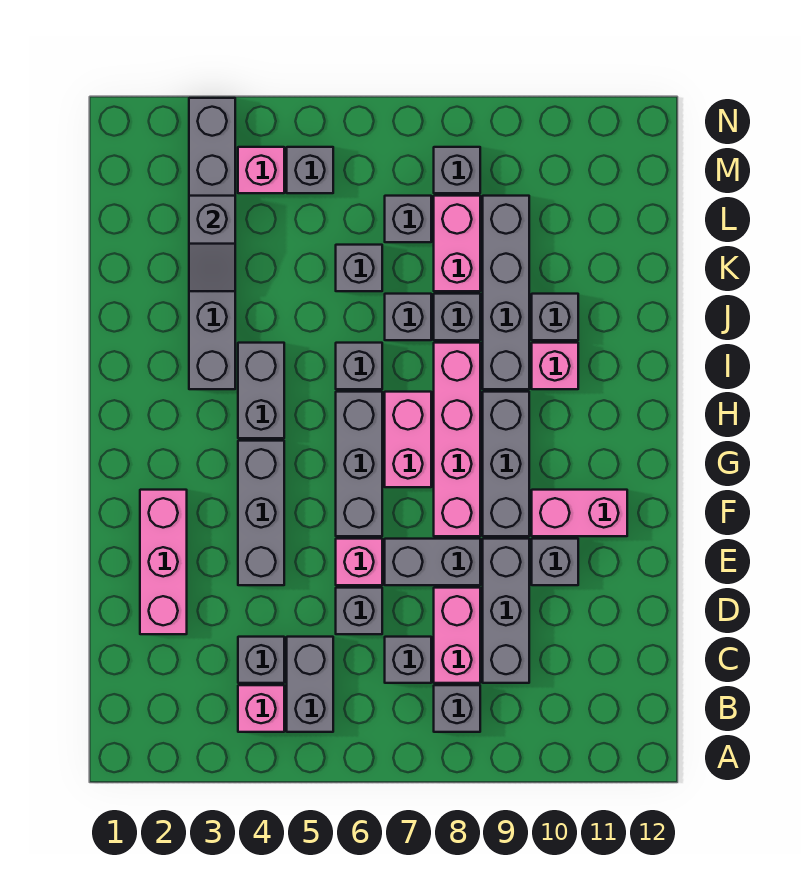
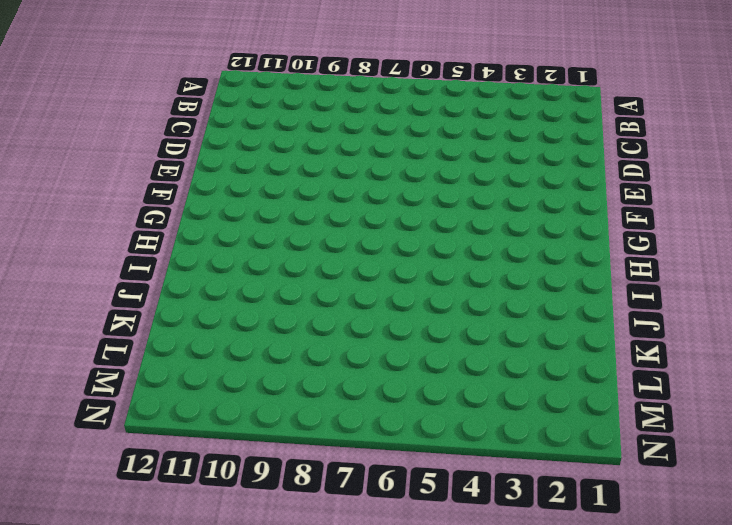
none -> pink brick B4 level 1
none -> grey brick B5:C5 level 1
none -> grey brick B8 level 1
none -> grey brick C4 level 1

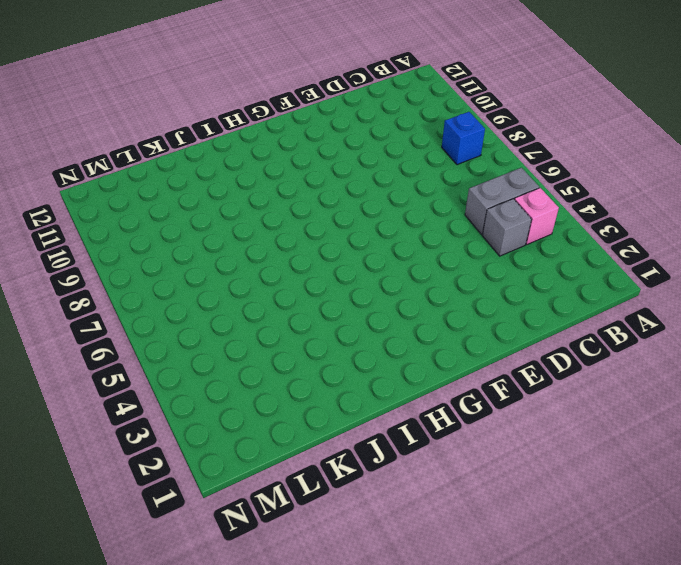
blue brick B8 level 1 -> grey brick B8 level 1
none -> grey brick C7 level 1
none -> pink brick C8:D8 level 1
none -> grey brick C9:E9 level 1
none -> pink brick D2:F2 level 1

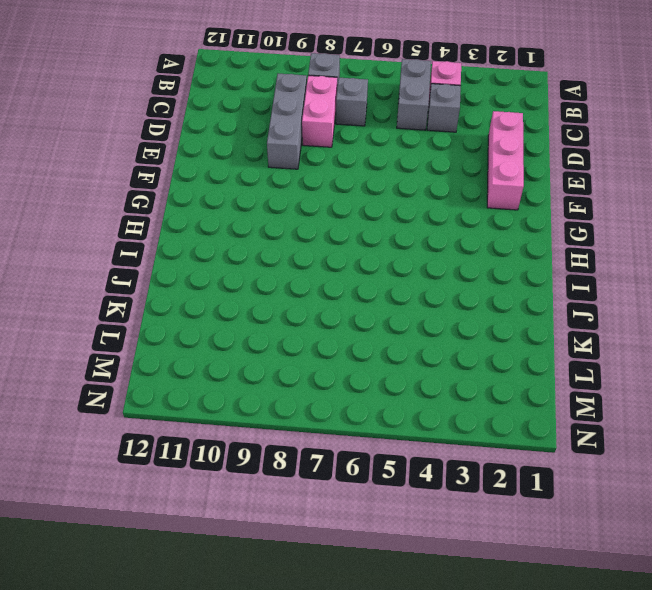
none -> grey brick D6 level 1
none -> grey brick E4:G4 level 1
none -> pink brick E6 level 1
none -> grey brick E7:E8 level 1

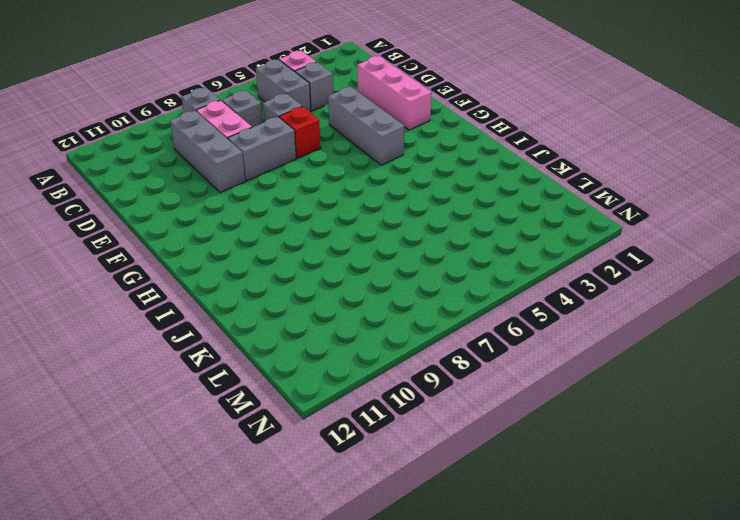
red brick E6 level 1 -> pink brick E6 level 1
none -> grey brick E10 level 1
none -> grey brick F6:H6 level 1
none -> pink brick F8:I8 level 1
none -> grey brick F9:H9 level 1

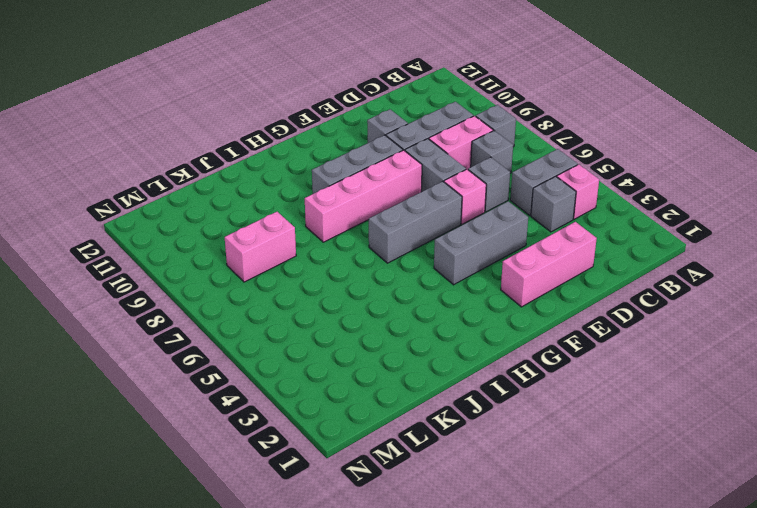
none -> pink brick F10:F11 level 1
none -> pink brick G7:H7 level 1
none -> grey brick H4:I4 level 1
none -> grey brick I3:N3 level 1

